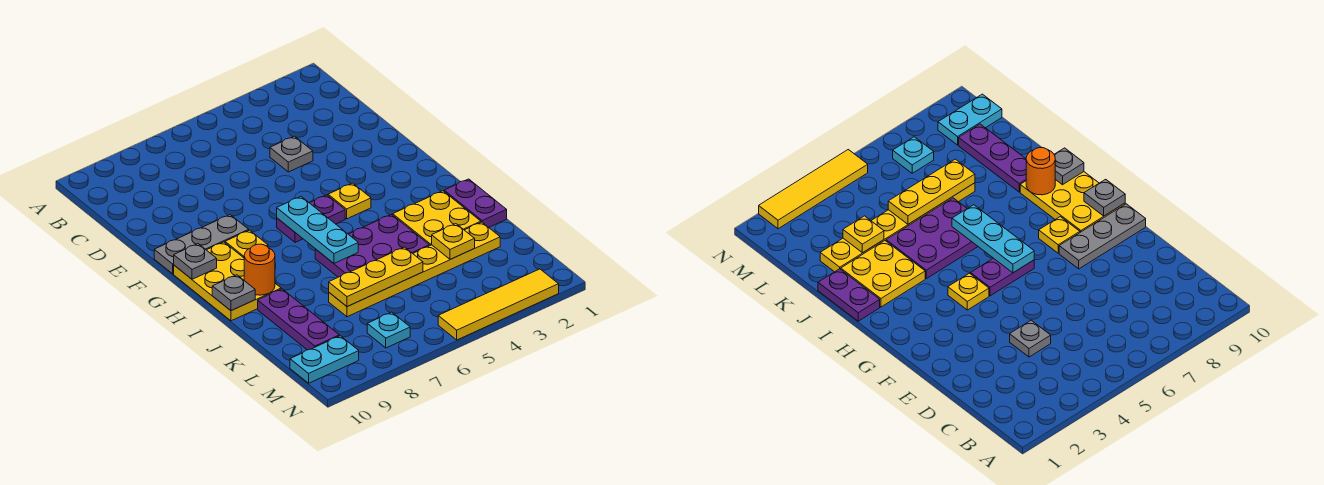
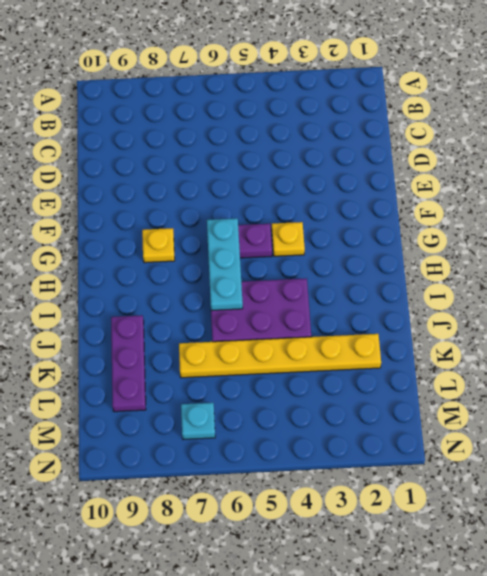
none -> grey plate D4 level 1
none -> grey plate F8:F10 level 1
none -> yellow plate G9:I10 level 1

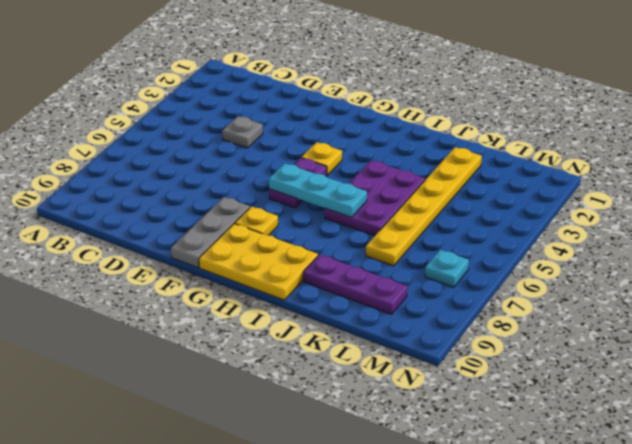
none -> purple plate I1:J1 level 1
none -> yellow plate I2:J3 level 1
none -> cyan plate M9:M10 level 1

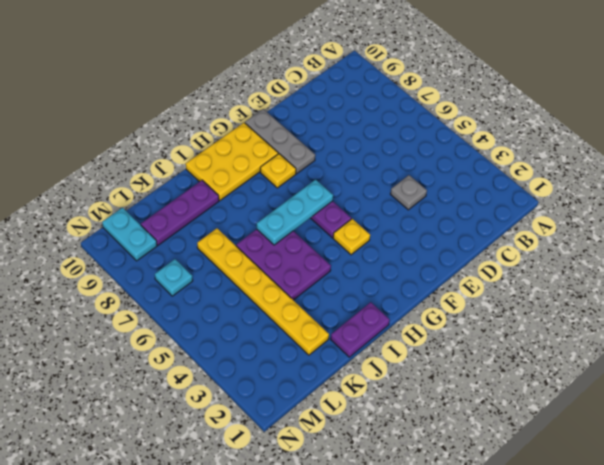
none -> yellow plate I2:J3 level 1
none -> yellow tile N2:N5 level 1
none -> grey plate G10 level 2

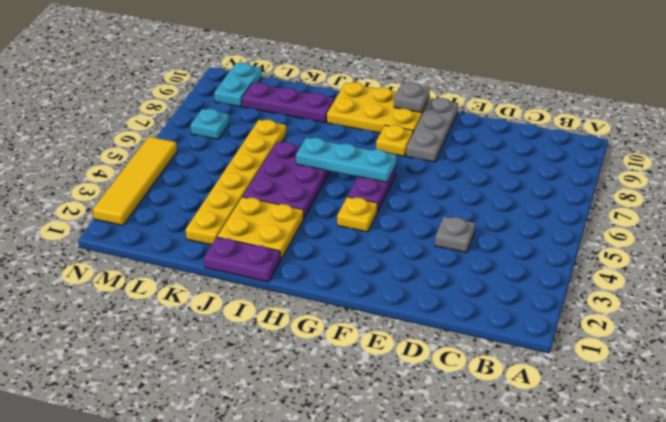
none -> orange round brick I9 level 2
none -> grey plate I10 level 2
none -> yellow plate K3 level 2

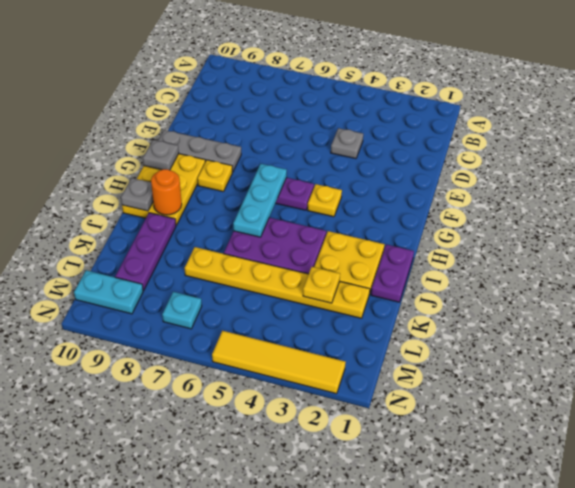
none -> yellow plate K5:K7 level 2

